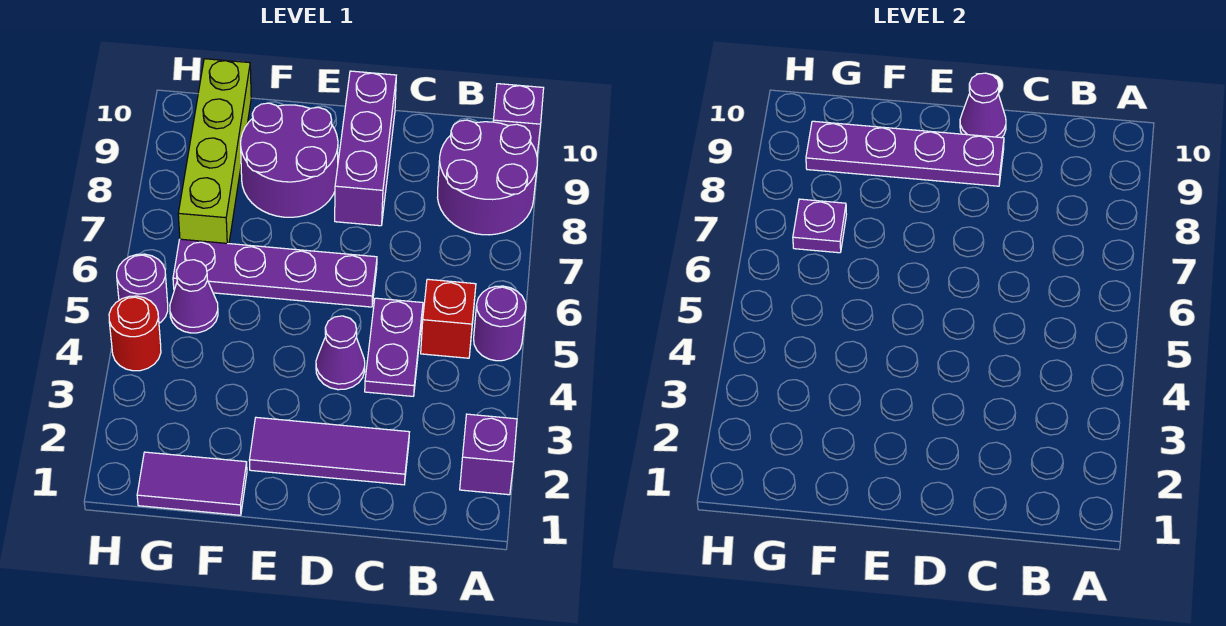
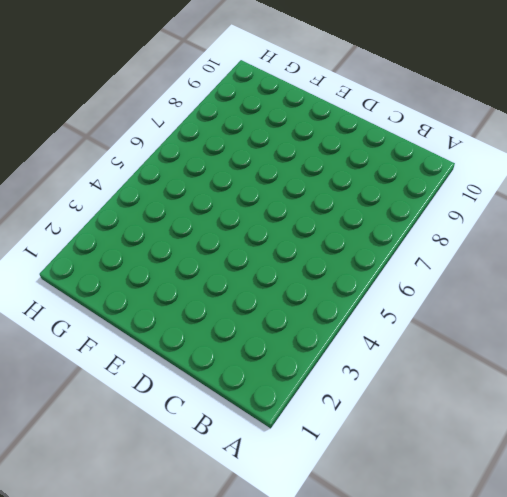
none -> purple brick A2 level 1
none -> purple round brick A5 level 1
none -> purple round brick A8:B9 level 1

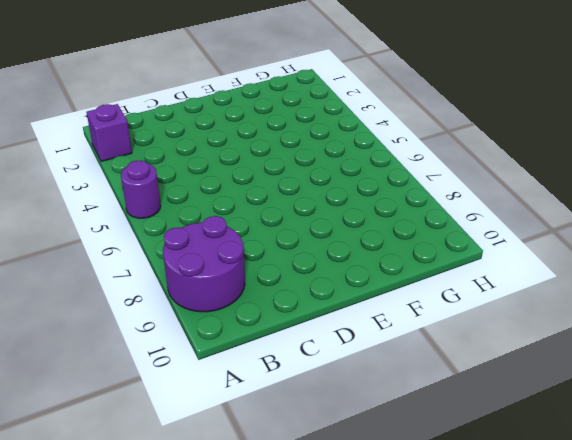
none -> purple brick A10 level 1
none -> red brick B5 level 1
none -> purple tile C2:E2 level 1

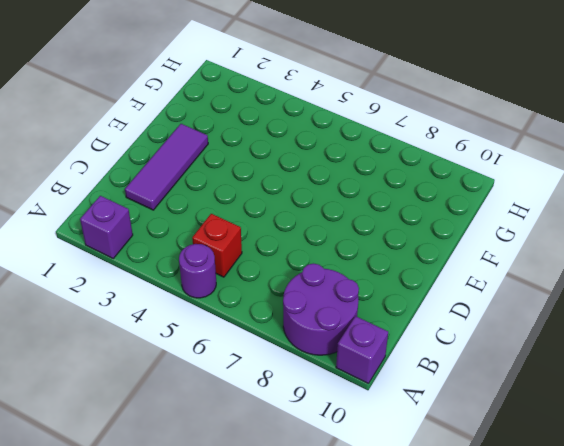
none -> purple plate C4:C5 level 1
none -> purple cone D4 level 1
none -> purple plate D6:G6 level 1

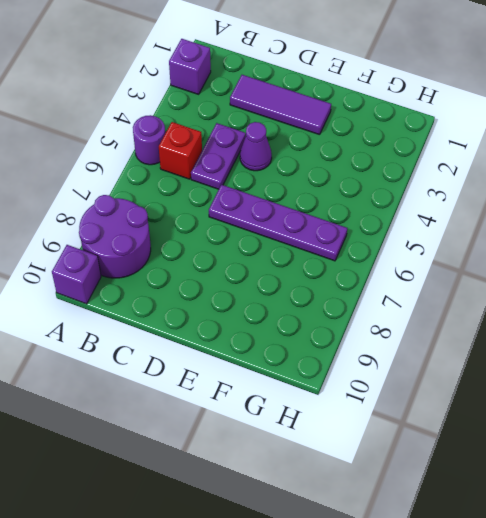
none -> purple brick D8:D10 level 1
none -> purple round brick E8:F9 level 1
none -> purple tile F1:G1 level 1

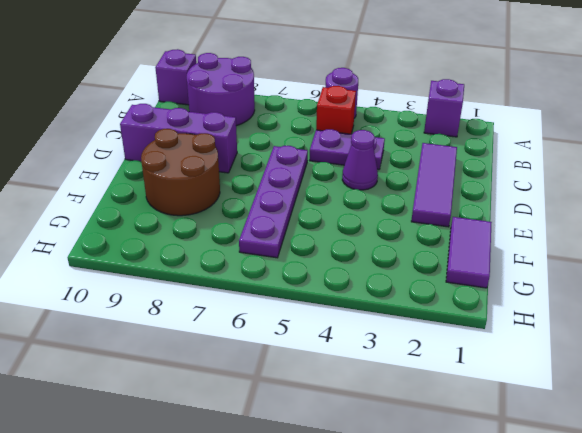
brown round brick E8:F9 level 1 -> purple round brick E8:F9 level 1
none -> purple cone G5 level 1
none -> lime brick G7:G10 level 1
none -> red round brick H4 level 1

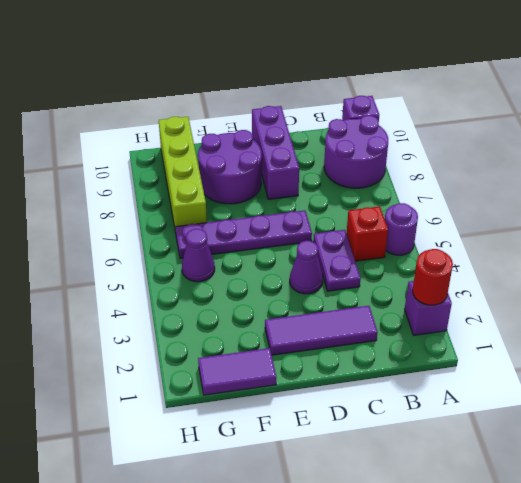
red round brick A2 level 2 -> red round brick H4 level 1
none -> purple round brick H5 level 1
none -> purple plate D9:G9 level 2
none -> purple cone D10 level 2

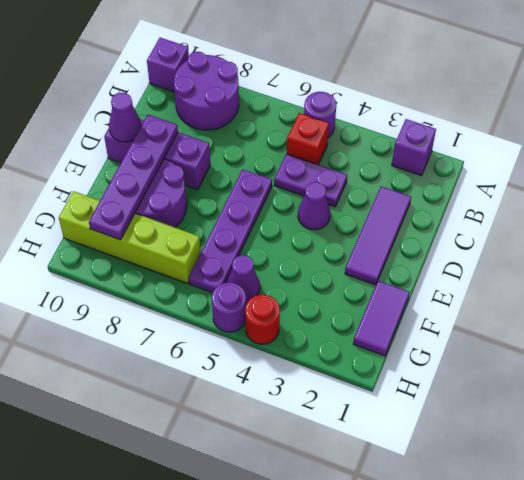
none -> purple plate G7 level 2

